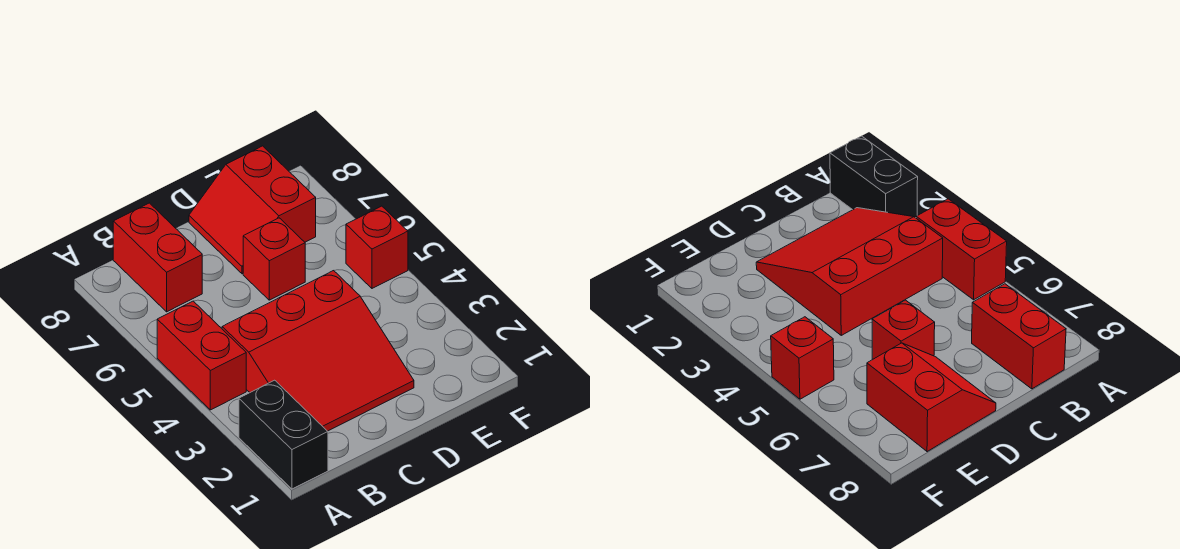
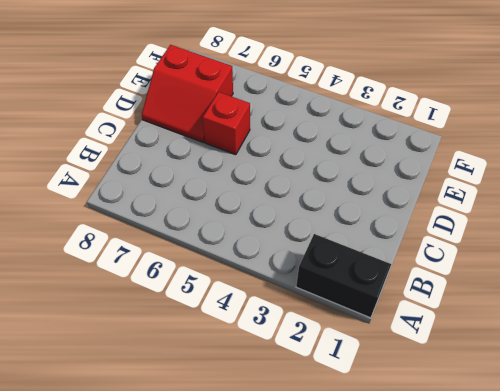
none -> red brick A4:A5 level 1
none -> red slope B2:D4 level 1 top 4

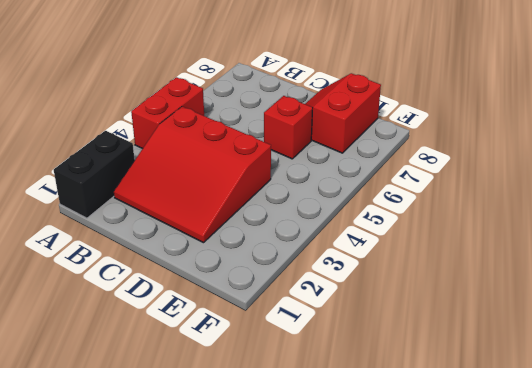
none -> red brick B7:B8 level 1
none -> red brick F5 level 1

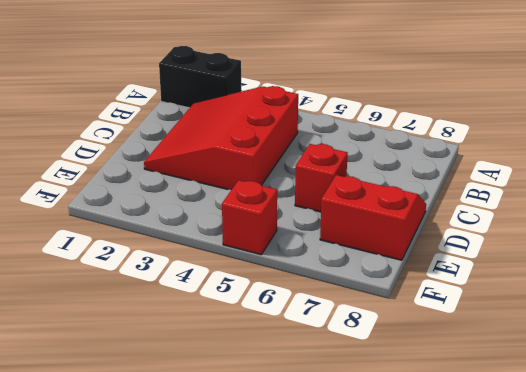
none -> red brick A4:A5 level 1
none -> red brick B7:B8 level 1

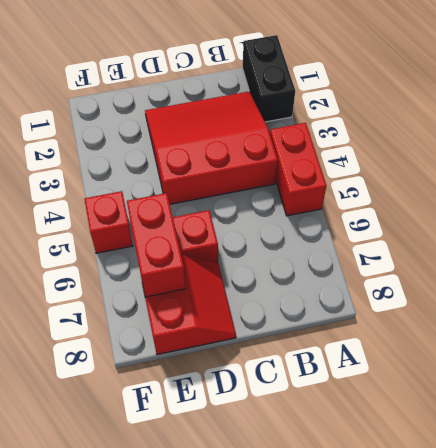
red brick E6:E7 level 2 -> red brick B7:B8 level 1

